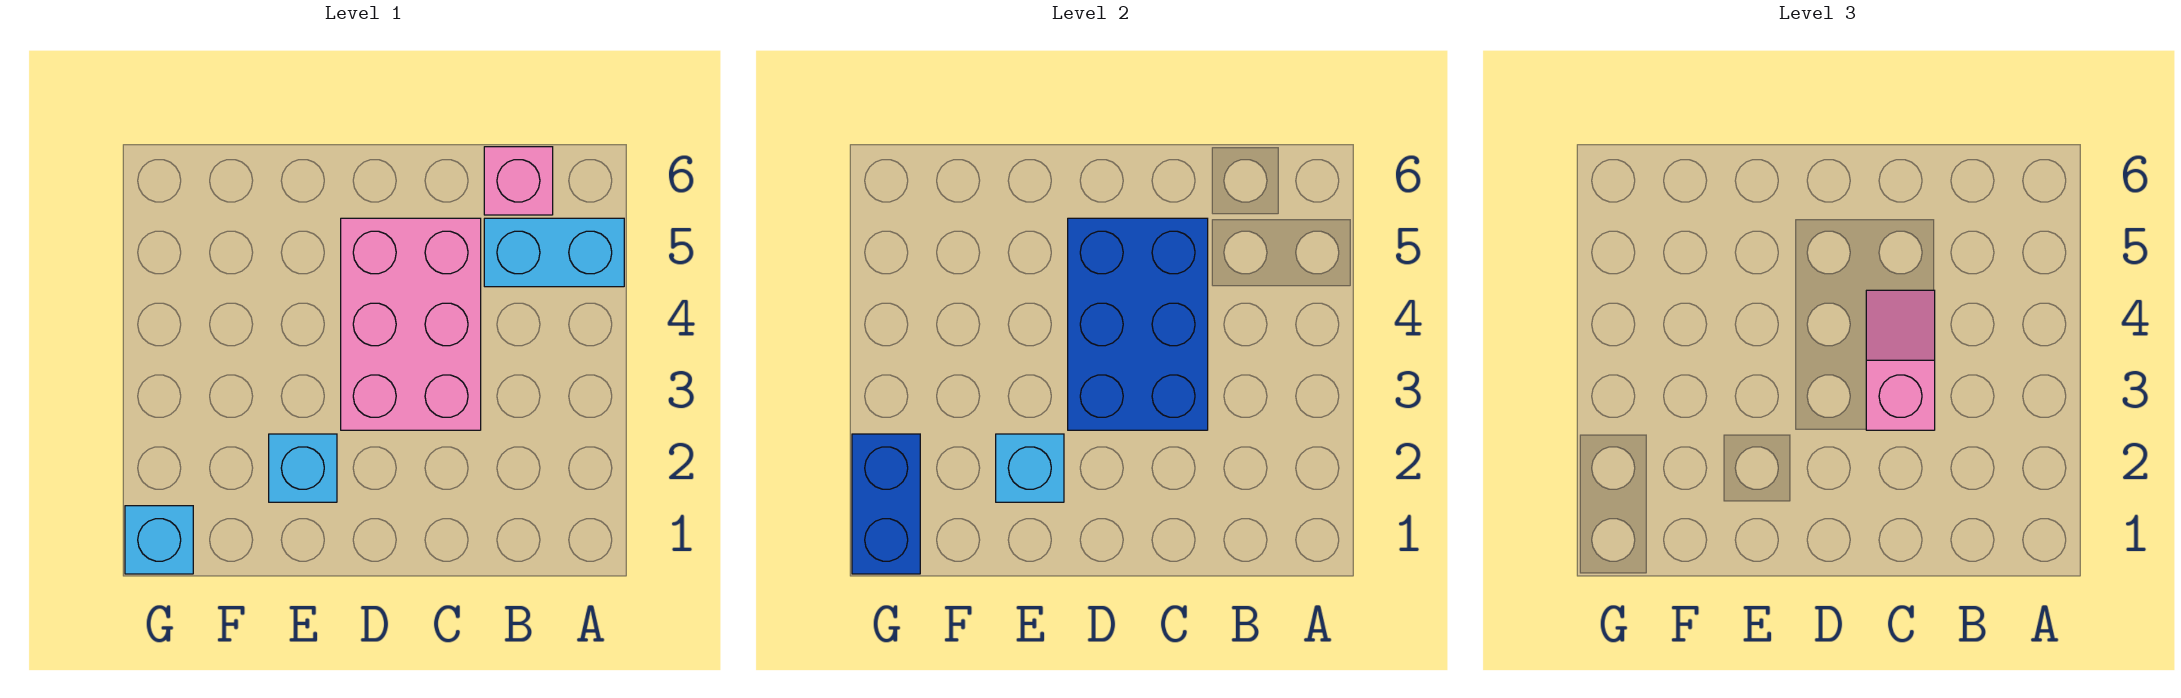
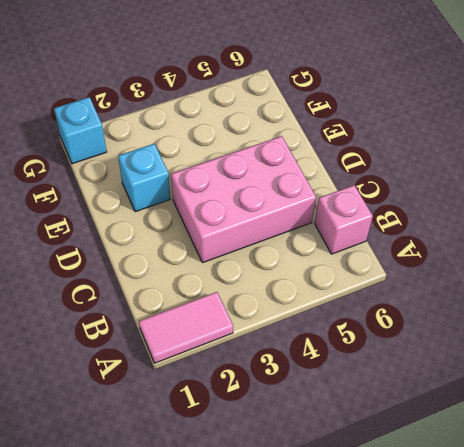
pink tile A1:A2 level 1 -> none
none -> cyan brick A5:B5 level 1
none -> blue brick C3:D5 level 2

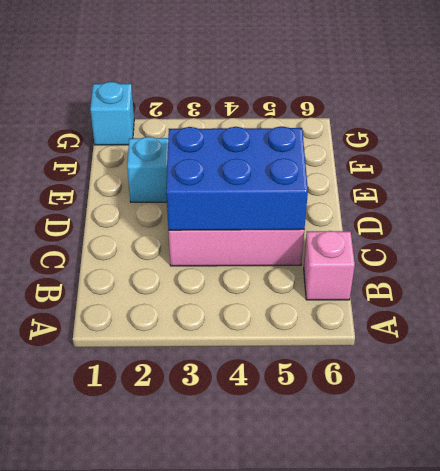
none -> cyan brick A5:B5 level 1
none -> cyan brick E2 level 2

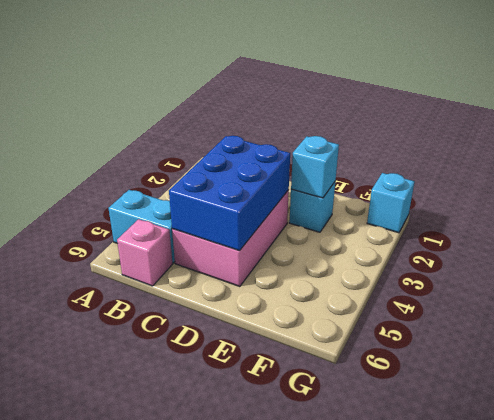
none -> blue brick G1:G2 level 2
none -> pink slope C3:C4 level 3 top 3

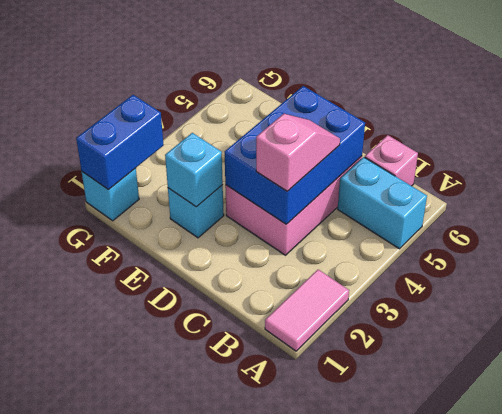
pink tile A1:A2 level 1 -> none

